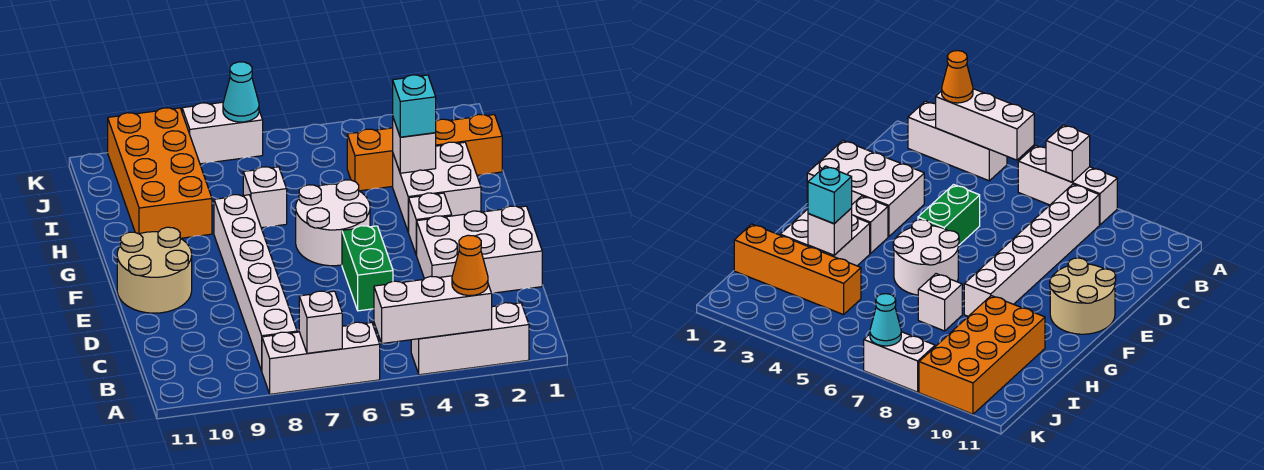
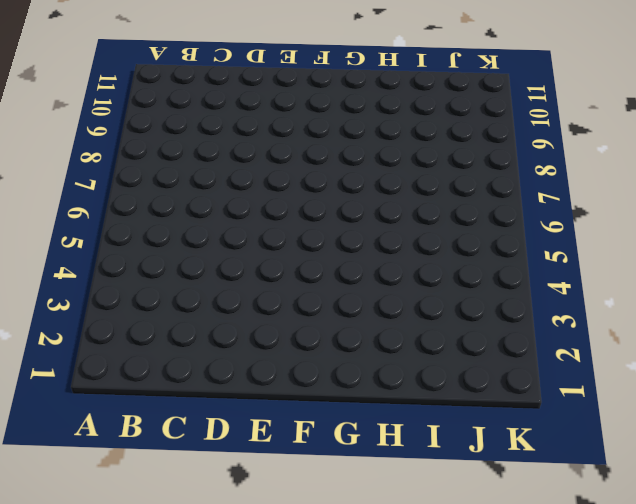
none -> white brick A2:A4 level 1
none -> white brick A6:A8 level 1
none -> white brick B8:G8 level 1

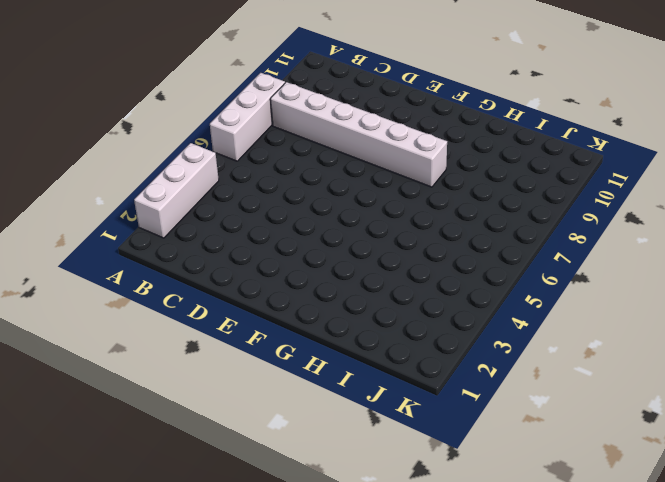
none -> white brick D1:E3 level 1
none -> green brick D5:E5 level 1
none -> tan round brick E10:F11 level 1

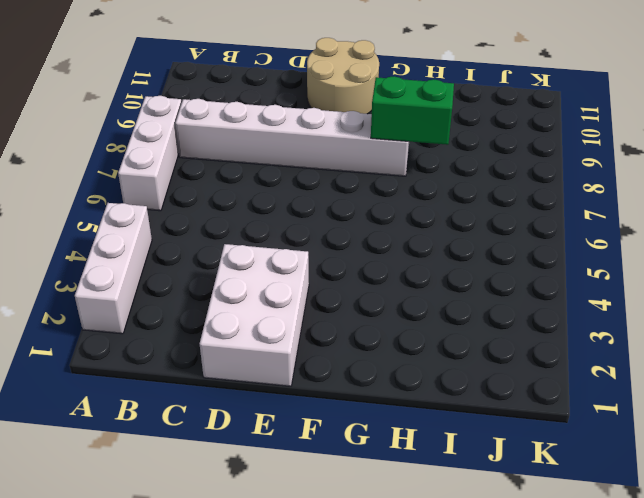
green brick G8:H8 level 2 -> green brick D5:E5 level 1
none -> white brick F3 level 1
none -> white round brick F5:G6 level 1
none -> white brick G2:H3 level 1

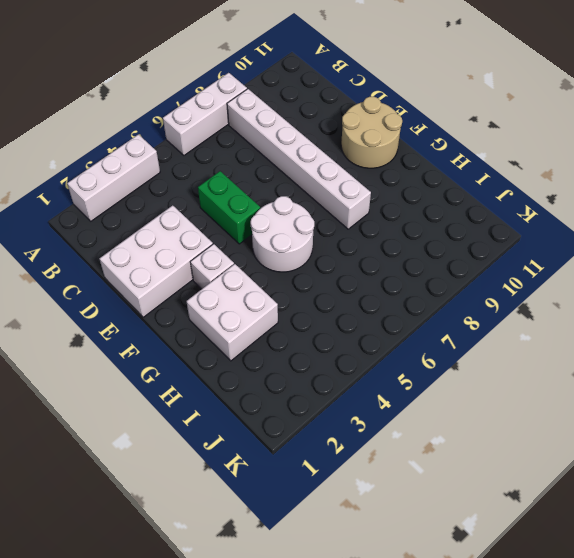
none -> white brick H7 level 1
none -> orange brick H9:K10 level 1
none -> orange brick I1:I4 level 1

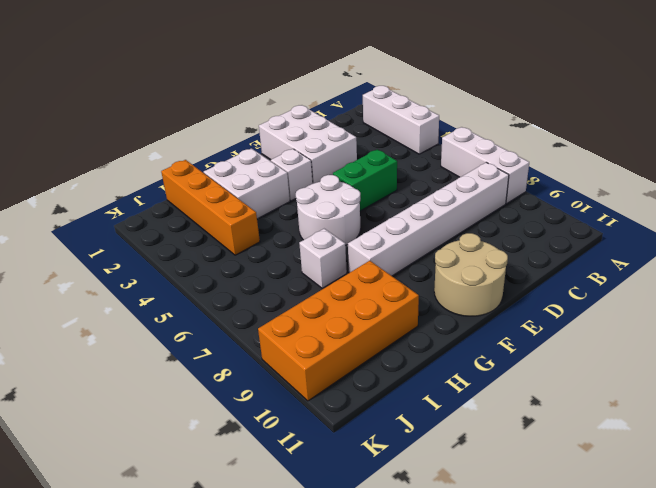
none -> white brick K7:K8 level 1
none -> white brick A3:A5 level 2
none -> white brick A7 level 2

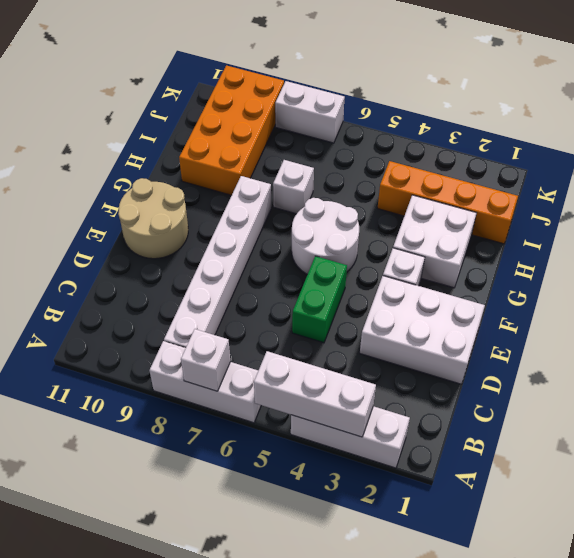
none -> white brick H3 level 2
none -> cyan cone K7 level 2
none -> orange cone A3 level 3

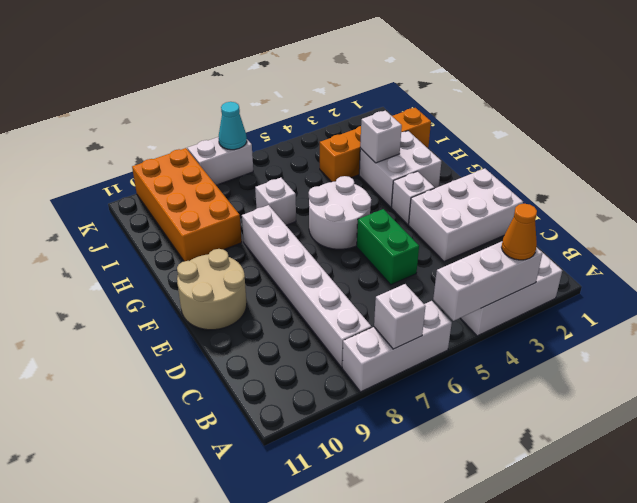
none -> cyan brick H3 level 3

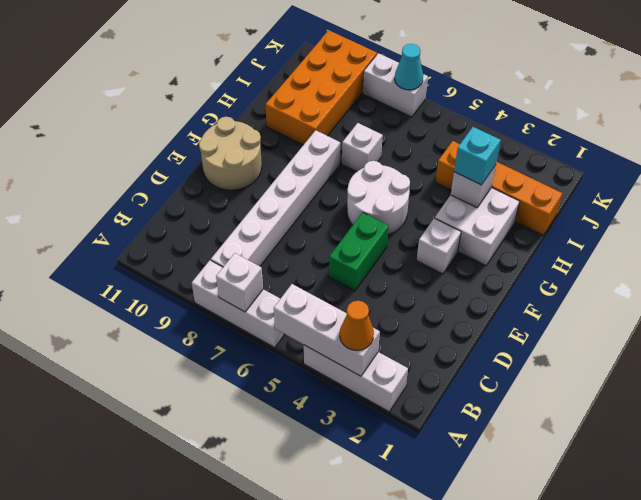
none -> white brick D1:E3 level 1

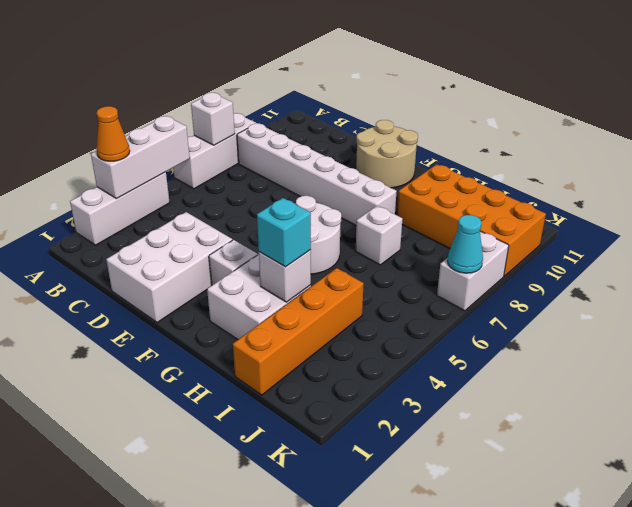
none -> green brick D5:E5 level 1

